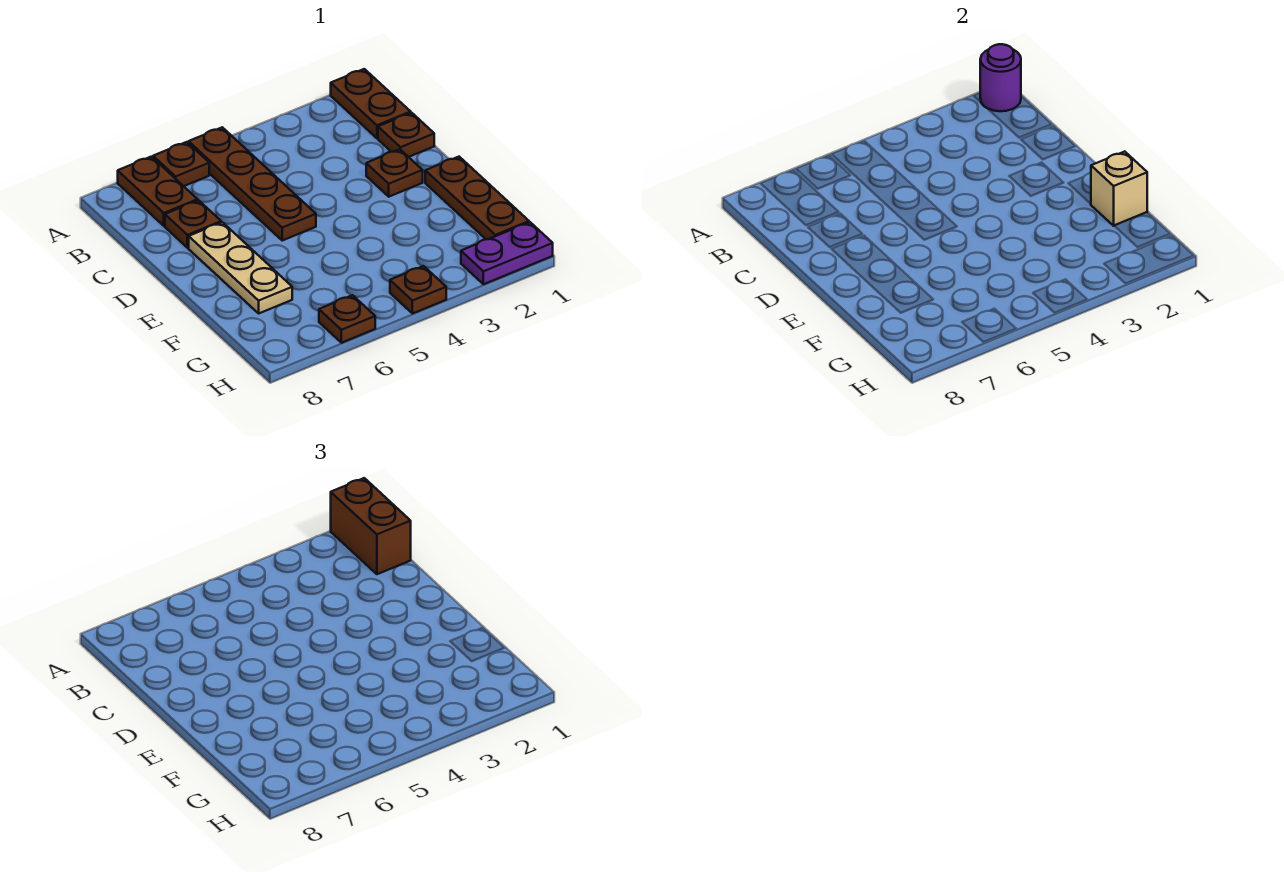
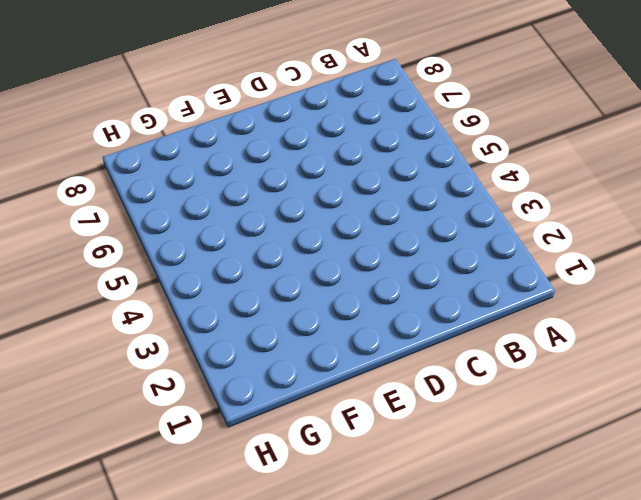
none -> brown plate A1:B1 level 1
none -> brown plate A5:D5 level 1
none -> brown plate A6 level 1

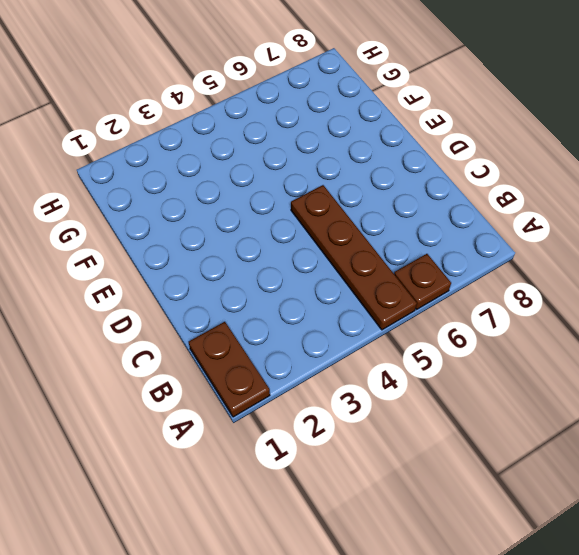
none -> brown plate A7:B7 level 1
none -> brown plate C1 level 1
none -> brown plate C7 level 1

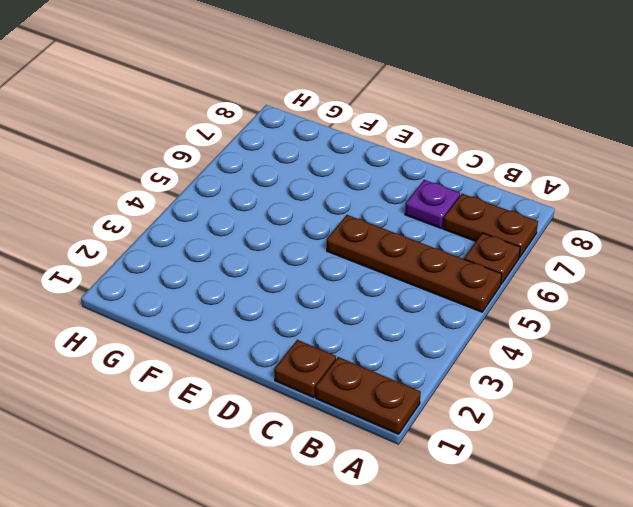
purple plate C7 level 1 -> brown plate C7 level 1
none -> brown plate D2 level 1
none -> tan plate D7:F7 level 1
none -> brown plate E1:G1 level 1

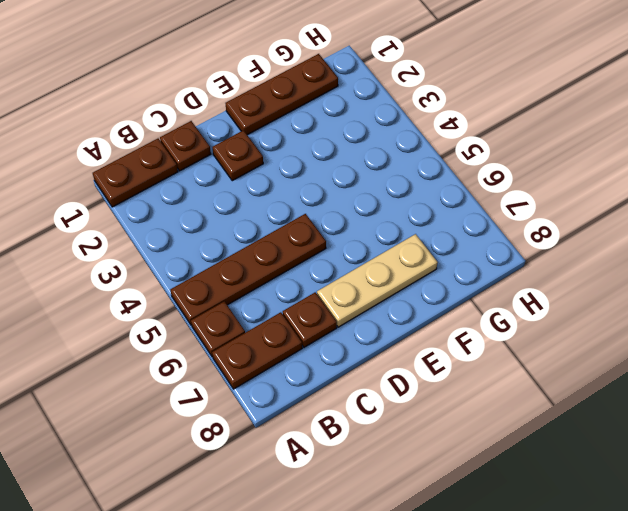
none -> purple plate H1:H2 level 1
none -> brown plate H4 level 1
none -> brown plate H6 level 1

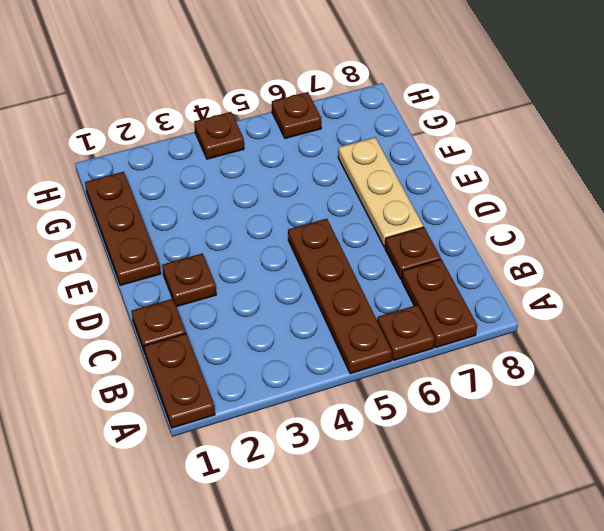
none -> purple plate H1:H2 level 1
none -> purple round brick A1 level 2
none -> tan brick F1 level 2

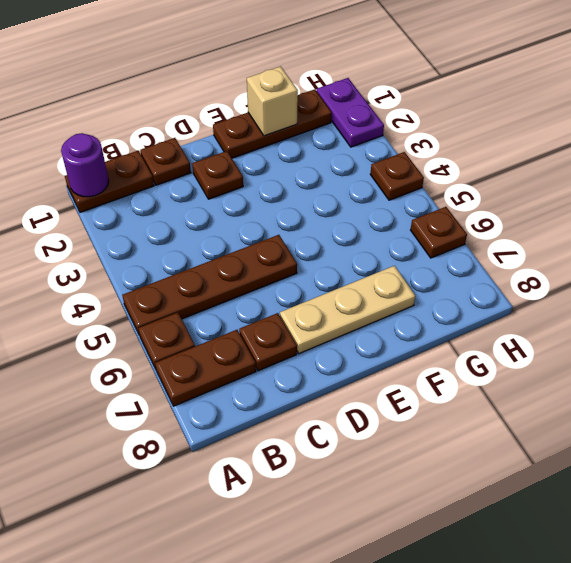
none -> brown brick A1:B1 level 3

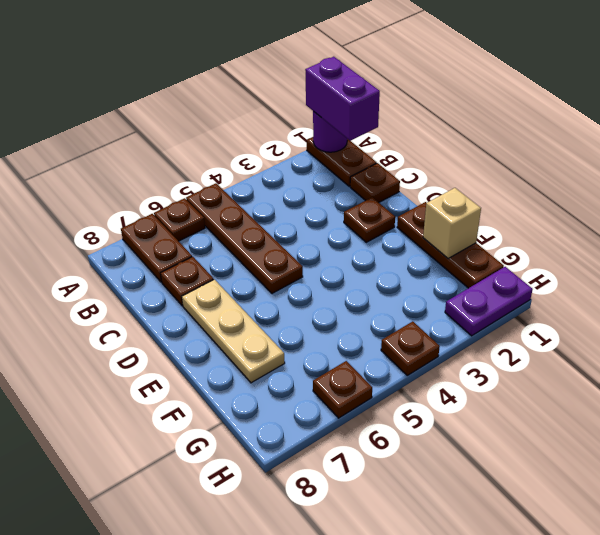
purple brick A1:B1 level 3 -> brown brick A1:B1 level 3

